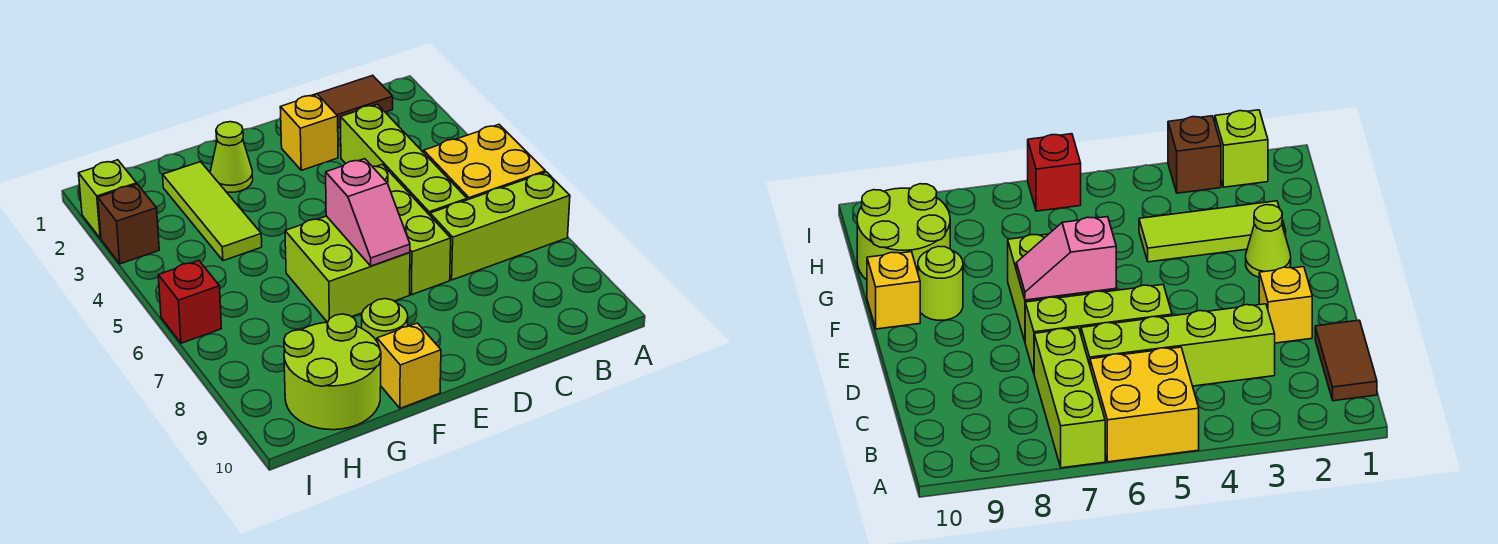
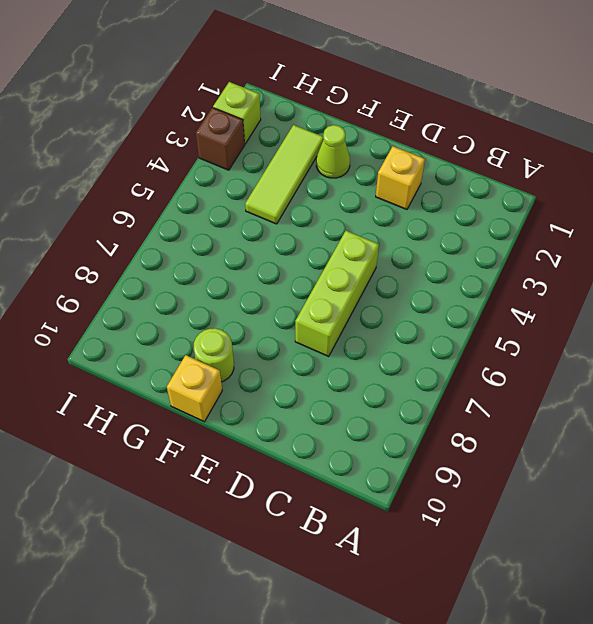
none -> yellow brick A5:B6 level 1
none -> lime brick A7:C7 level 1
none -> brown tile B1:C1 level 1

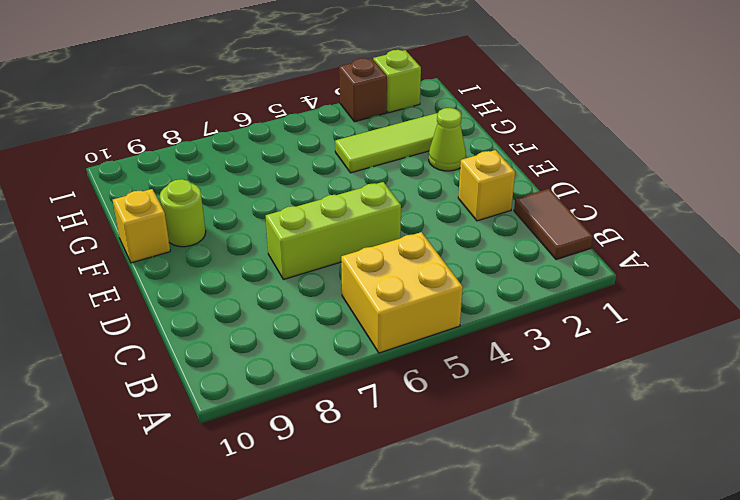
none -> lime brick A7:C7 level 1
none -> lime brick C3:C6 level 1
none -> lime brick E6:F7 level 1

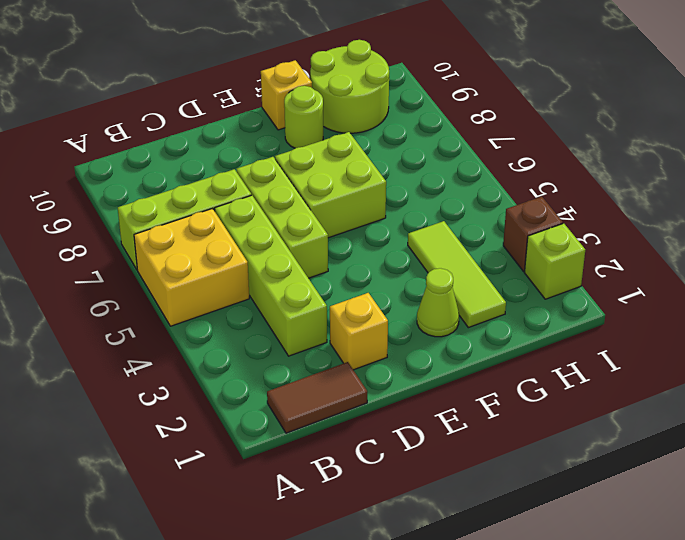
none -> red brick I6 level 1
none -> pink slope E6:E7 level 2 top 6

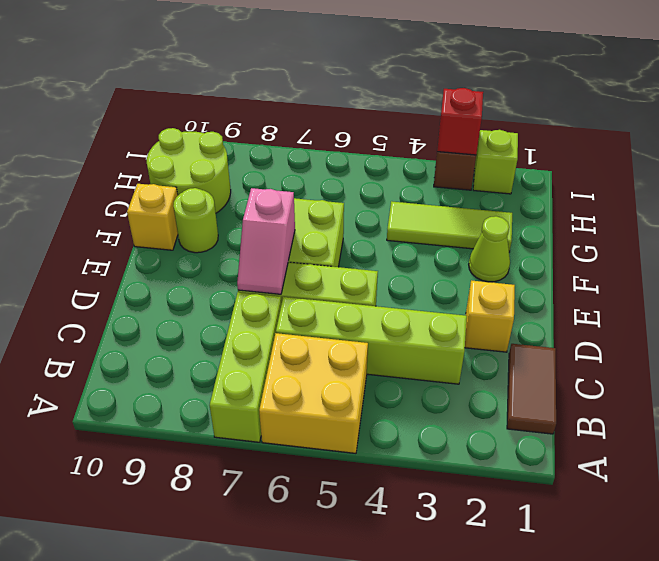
pink slope D7:E7 level 2 top E -> pink slope E6:E7 level 2 top 6
red brick I3 level 2 -> red brick I6 level 1

